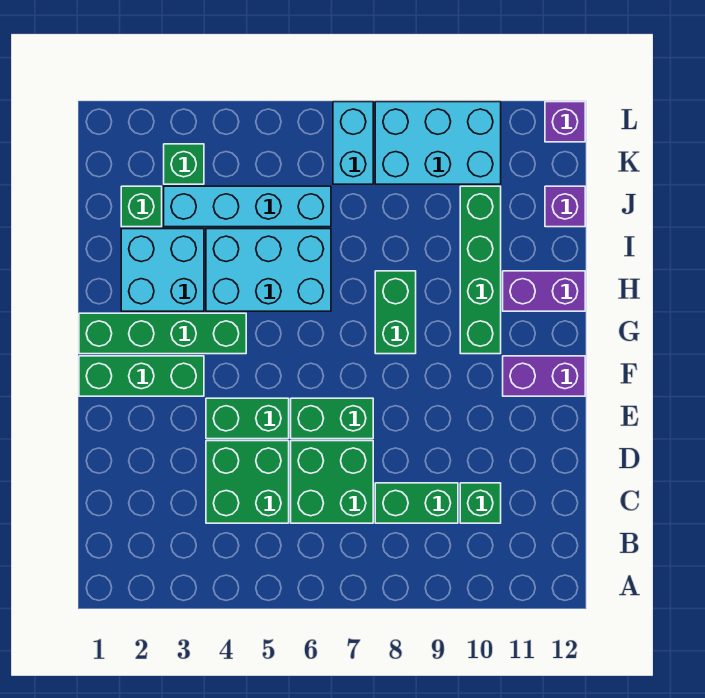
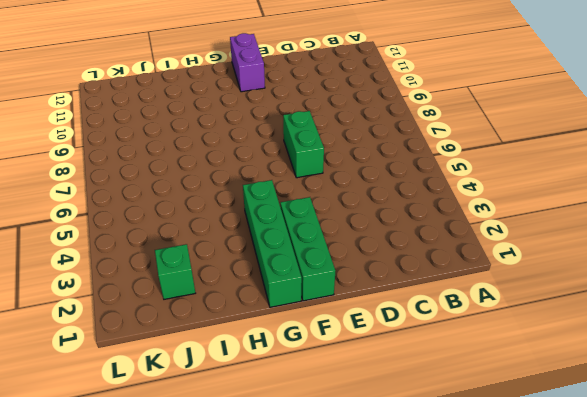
none -> green brick C4:D5 level 1
none -> green brick C6:D7 level 1
none -> green brick C8:C9 level 1

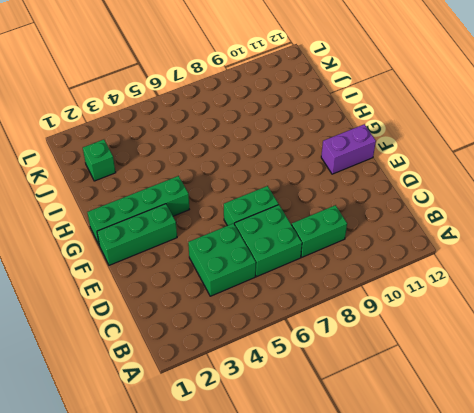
none -> green brick C10 level 1
none -> green brick E4:E5 level 1
none -> green brick G8:H8 level 1

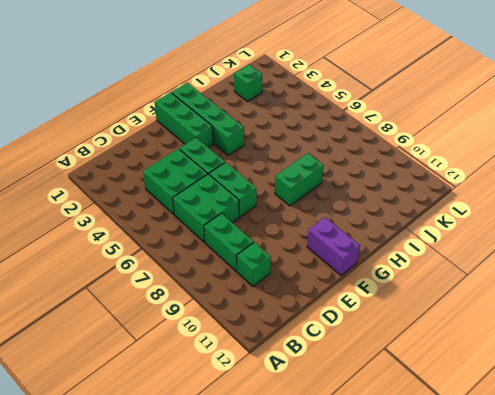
none -> green brick G10:J10 level 1
none -> cyan brick H2:I3 level 1
none -> cyan brick H4:I6 level 1

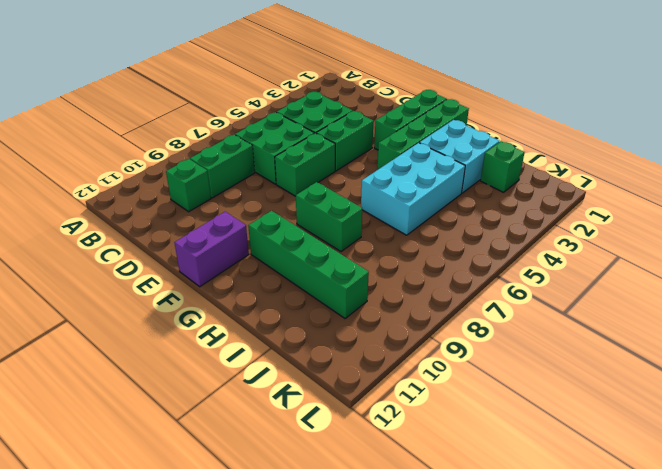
none -> purple brick H11:H12 level 1
none -> cyan brick J3:J6 level 1
none -> purple brick J12 level 1

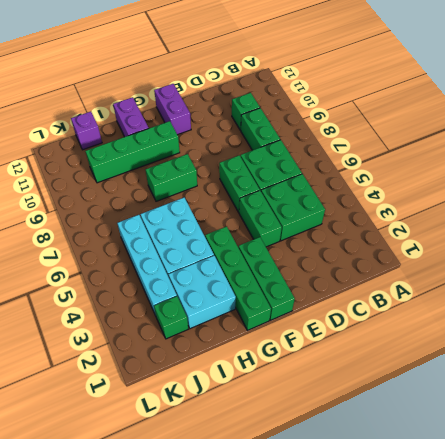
none -> green brick K3 level 1
none -> cyan brick K7:L7 level 1
none -> cyan brick K8:L10 level 1

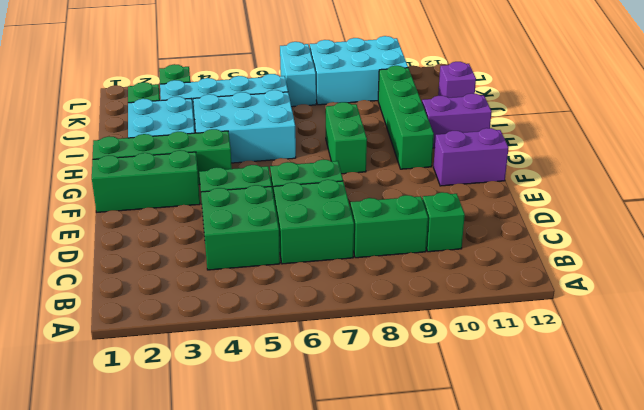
none -> purple brick L12 level 1

